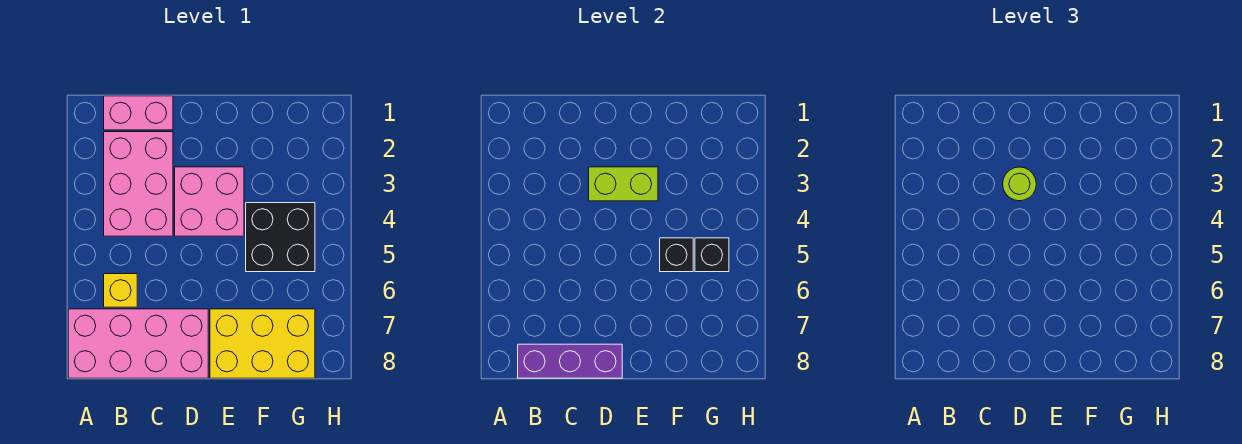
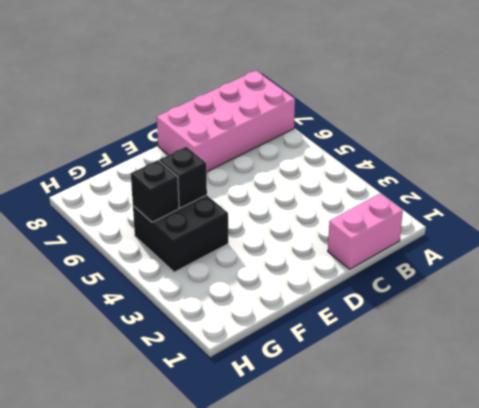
none -> pink brick B2:C4 level 1
none -> yellow brick B6 level 1
none -> pink brick D3:E4 level 1

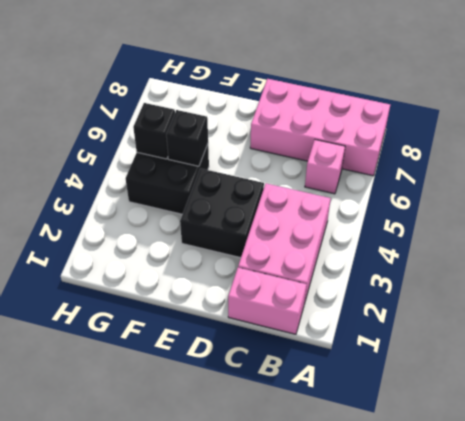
pink brick B6 level 1 -> yellow brick B6 level 1
black brick D3:E4 level 1 -> pink brick D3:E4 level 1
none -> yellow brick E7:G8 level 1
none -> purple brick B8:D8 level 2
none -> lime brick D3:E3 level 2

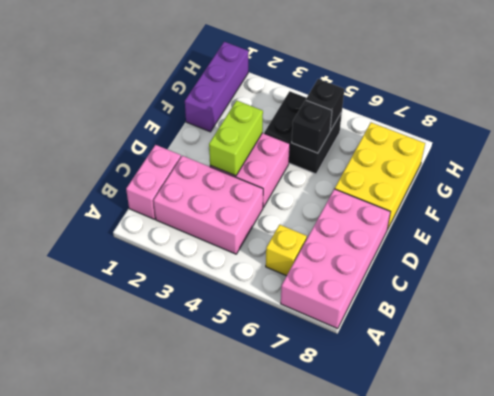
purple brick F1:H1 level 1 -> purple brick B8:D8 level 2
none -> lime round brick D3 level 3

